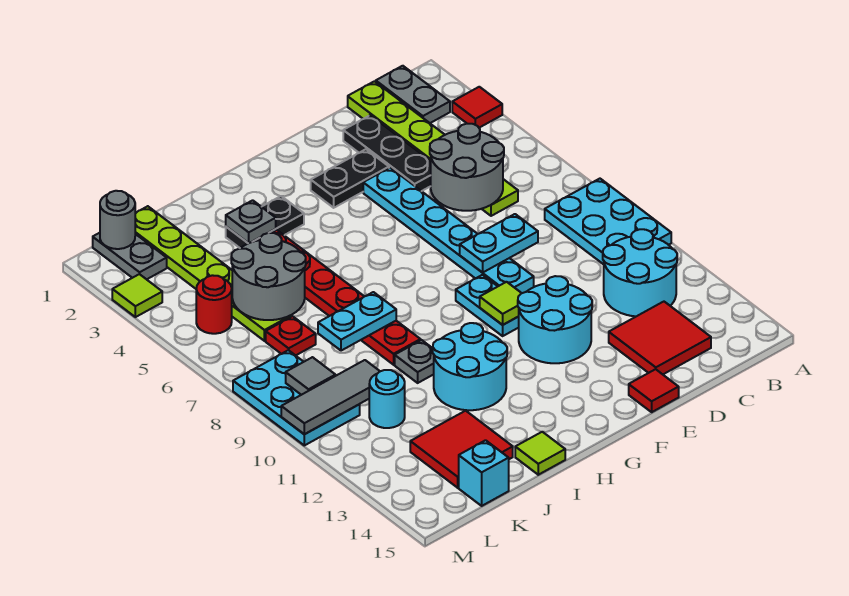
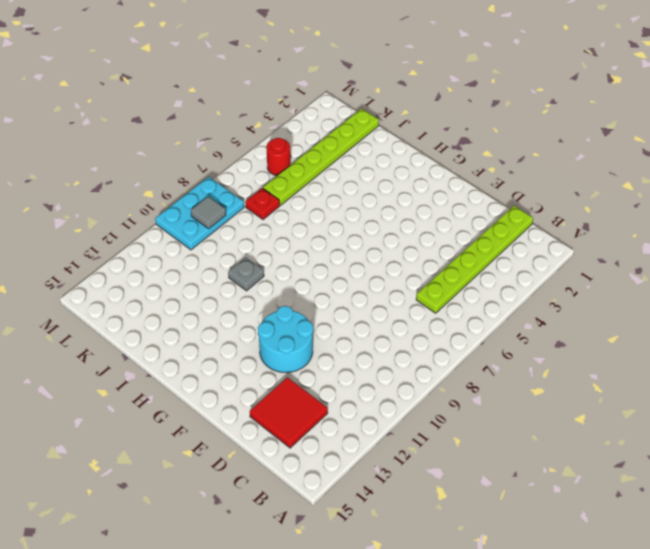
none -> red tile A3 level 1
none -> cyan plate A8:B10 level 1
none -> grey plate B1:B2 level 1
none -> cyan round brick B11:C12 level 1

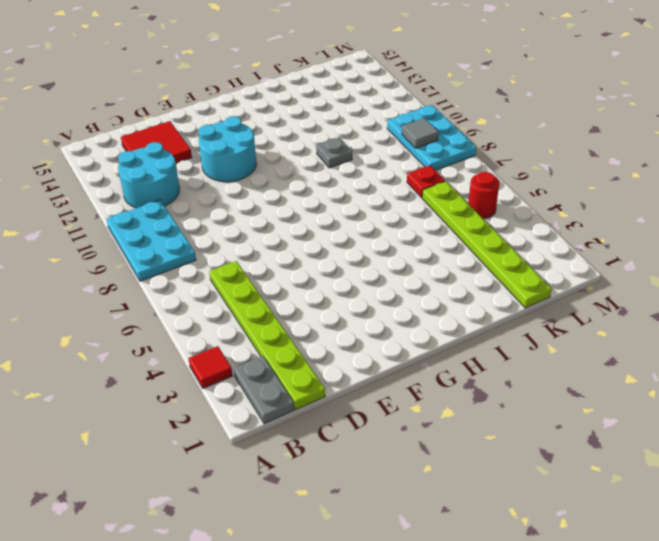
none -> black plate D2:D4 level 1
none -> black plate E3:F3 level 1
none -> cyan plate E4:E9 level 1
none -> red tile E15 level 1

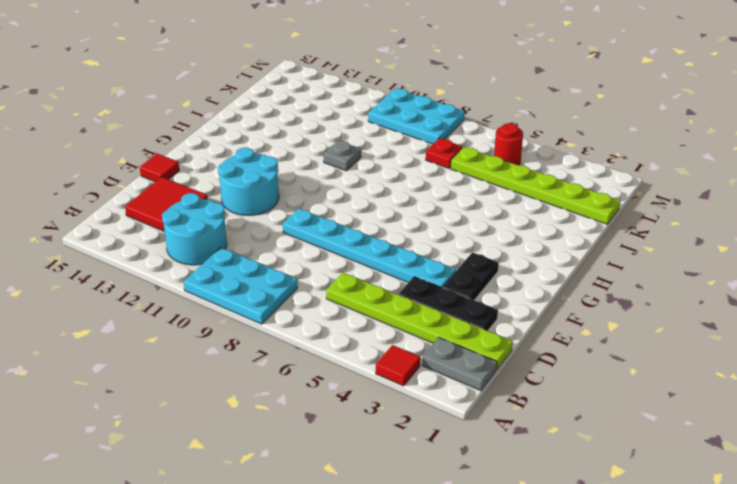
none -> cyan plate F9:F10 level 1
none -> black plate H3:I3 level 1
none -> cyan round brick H11:I12 level 1
none -> red plate I4:I9 level 1

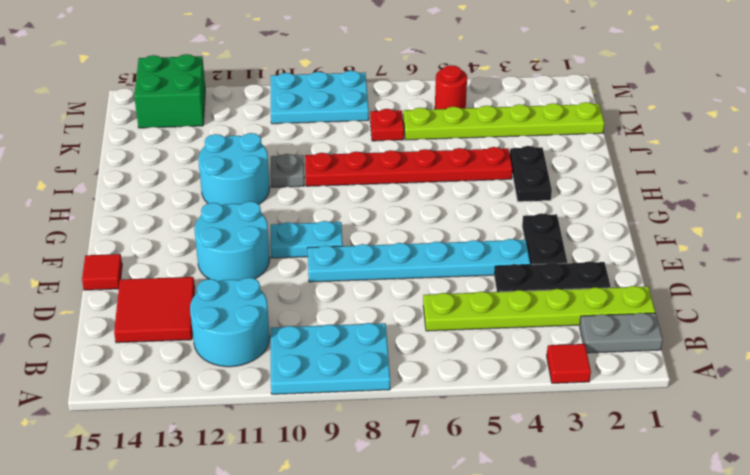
green brick L13:M14 level 1 -> none
none -> lime tile I15 level 1
none -> red tile J13:K14 level 1
none -> cyan round brick K11 level 1
none -> cyan brick K15 level 1

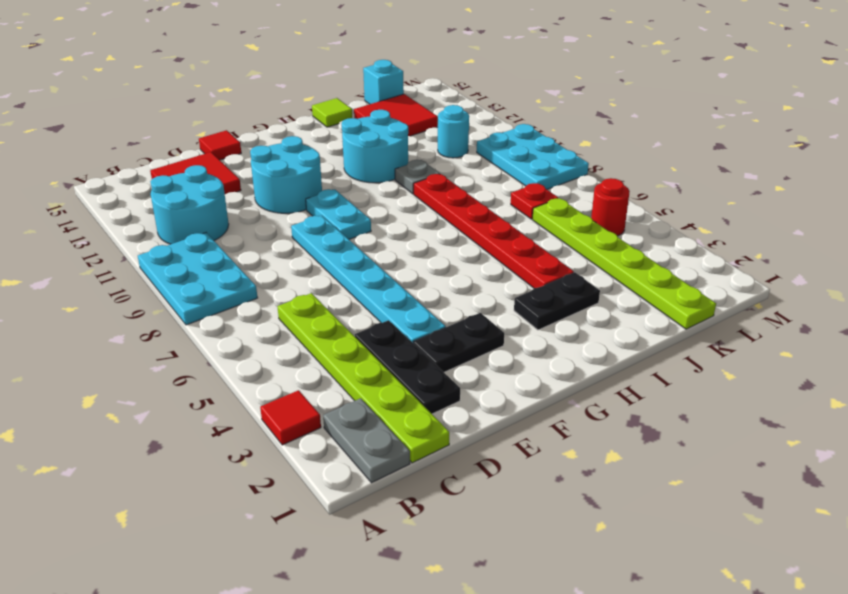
none -> grey plate L1:L2 level 1
none -> lime tile M3 level 1
none -> grey round brick C5:D6 level 2
none -> cyan plate D8:E8 level 2

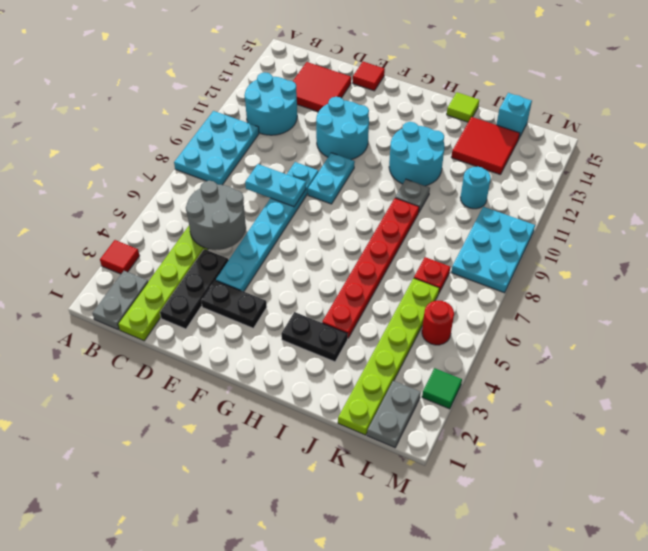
green tile M3 level 1 -> lime tile M3 level 1
none -> lime tile F10 level 2
none -> grey plate I3 level 2
none -> cyan plate I8:J8 level 2
none -> grey round brick J5:K6 level 2

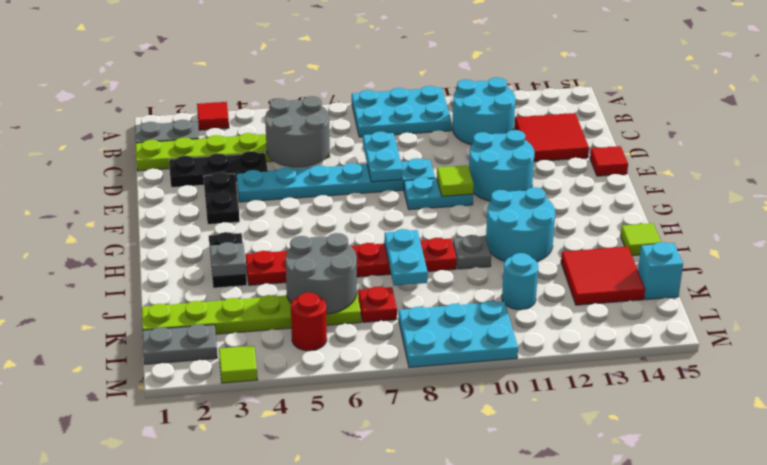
none -> grey tile K10:M10 level 2
none -> grey round brick L1 level 2
none -> grey tile L9 level 2

